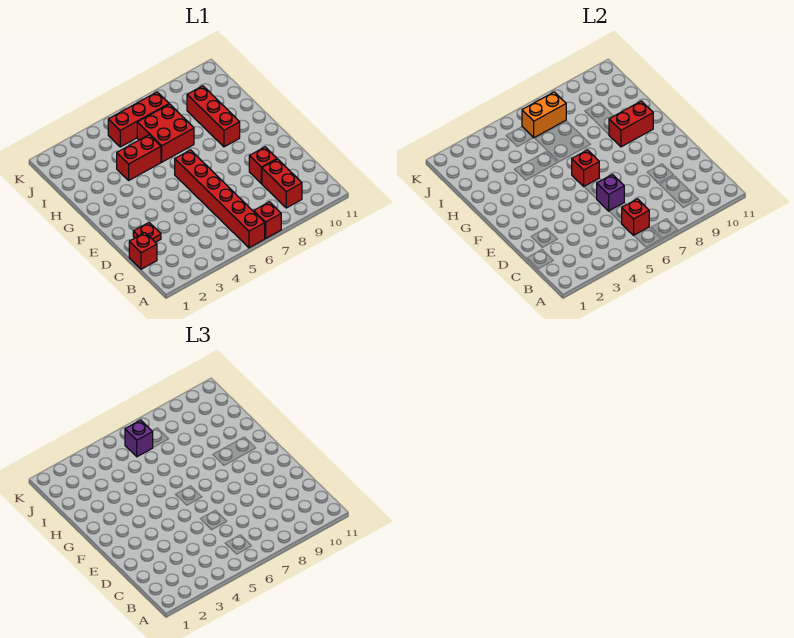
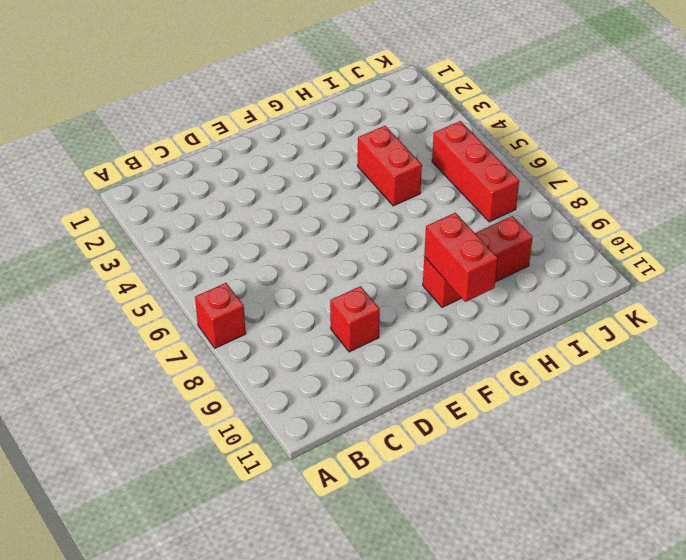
none -> red brick A6:F6 level 1
none -> red brick B9:C9 level 1
none -> red brick C1 level 1

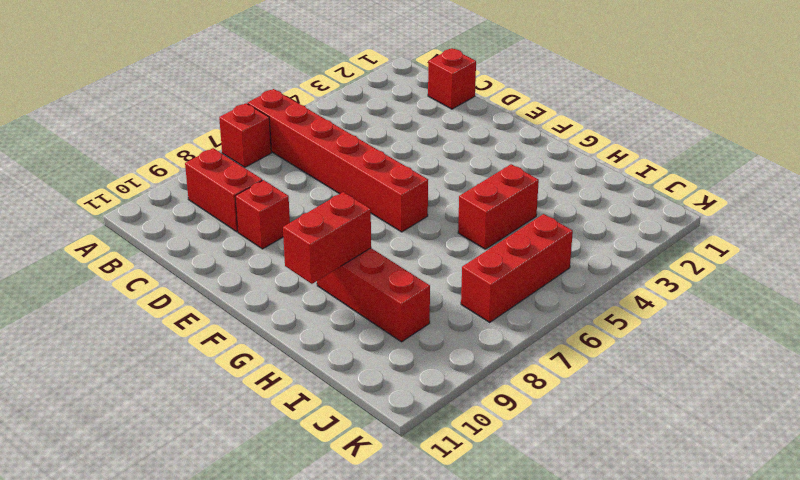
none -> red plate D2 level 1
none -> red brick H6:I7 level 1
none -> red brick B6 level 2

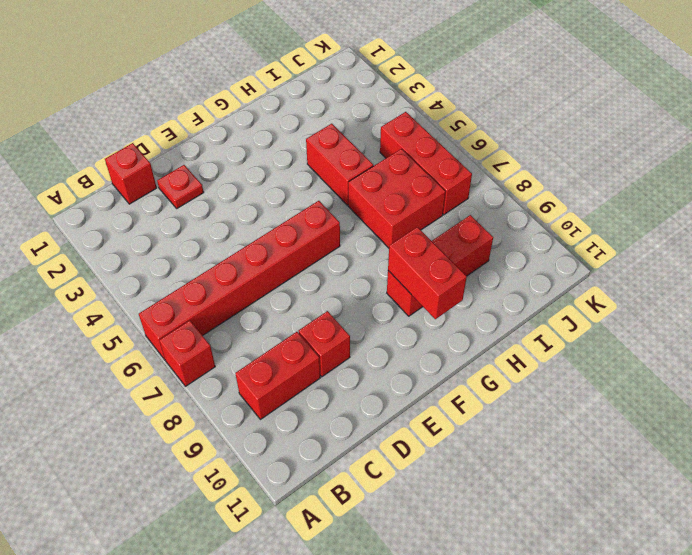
none -> red brick B6 level 2
none -> purple brick D6 level 2
none -> red brick F6 level 2

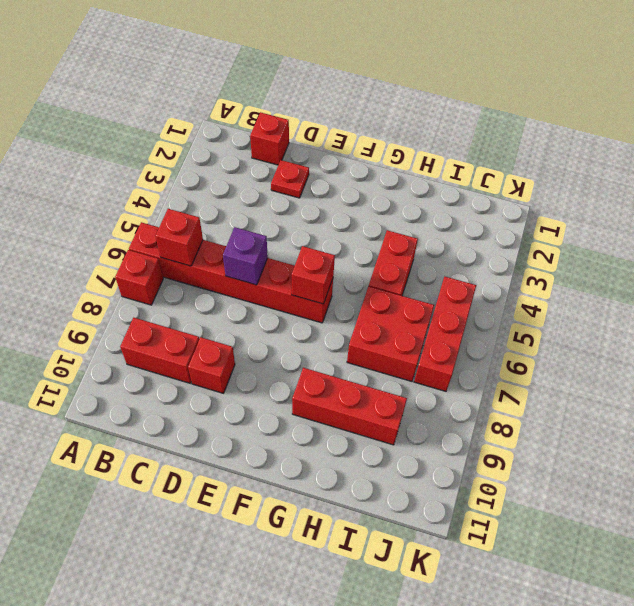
none -> red brick G9:G10 level 2
none -> orange brick J6:J7 level 2
none -> purple brick J6 level 3

